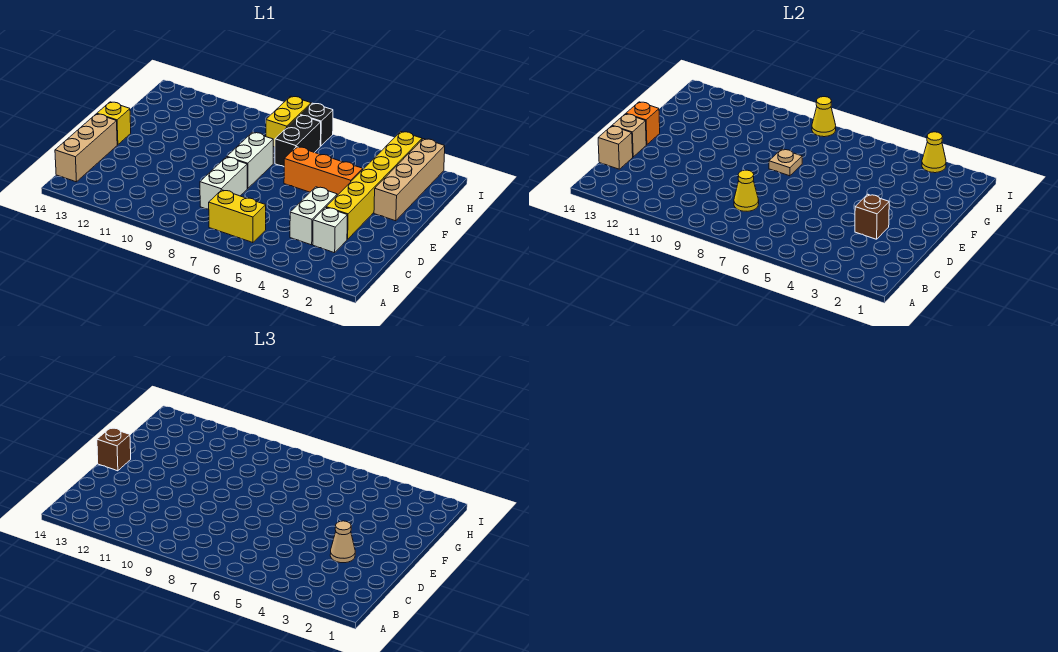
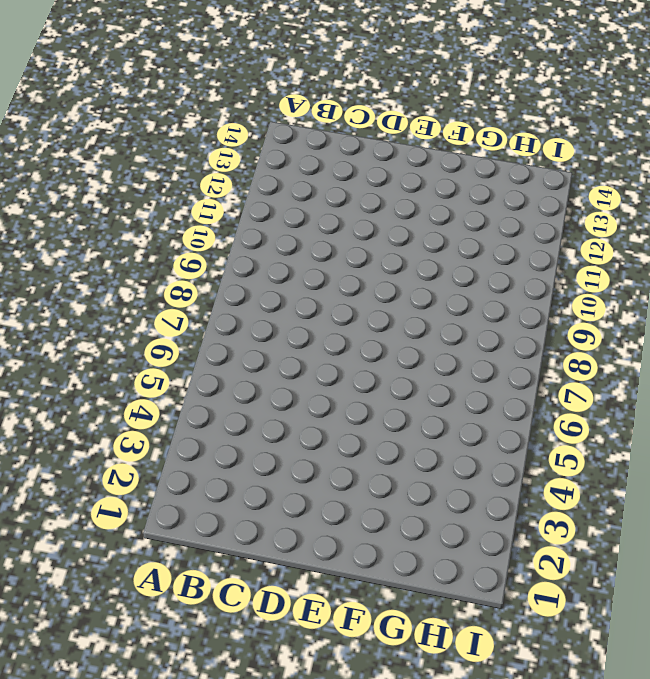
none -> yellow brick B6:B7 level 1
none -> tan brick B14:D14 level 1
none -> white brick C3 level 1

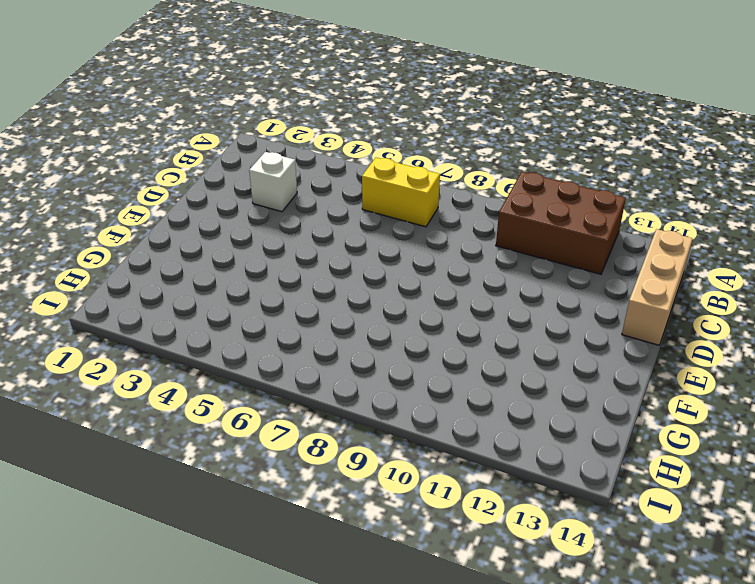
brown brick A10:B12 level 1 -> none
none -> white brick C4:D4 level 1
none -> white brick C8:D8 level 1
none -> yellow brick D3:I3 level 1

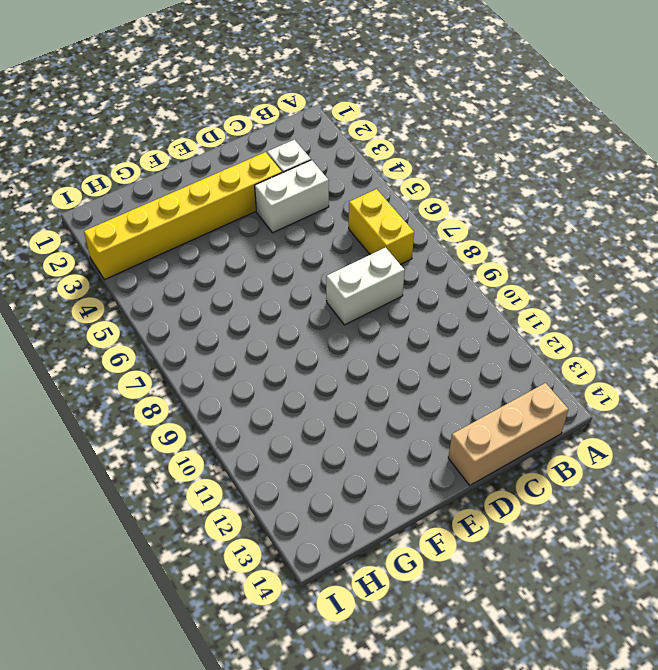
none -> white brick E8:F8 level 1
none -> yellow brick E14 level 1
none -> tan brick F2:I2 level 1

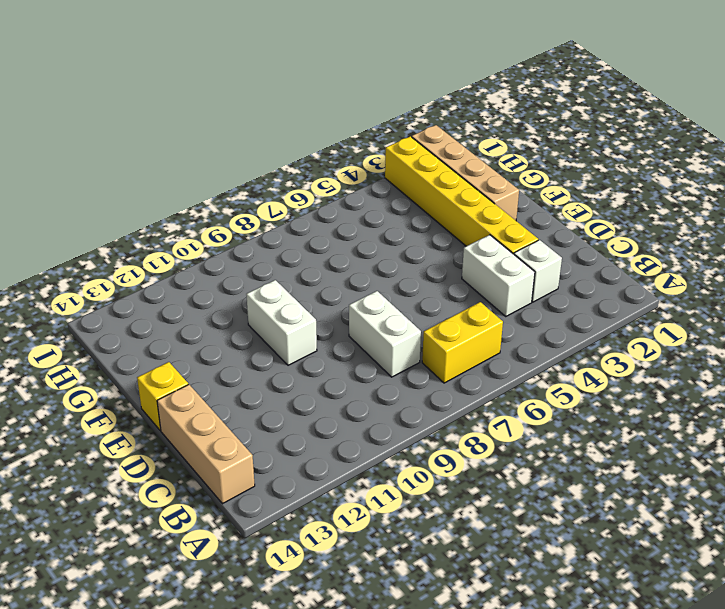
white brick E10:F10 level 1 -> white brick E8:F8 level 1
none -> orange brick F4:F6 level 1
none -> black brick G7:H7 level 1
none -> yellow brick H8:I8 level 1

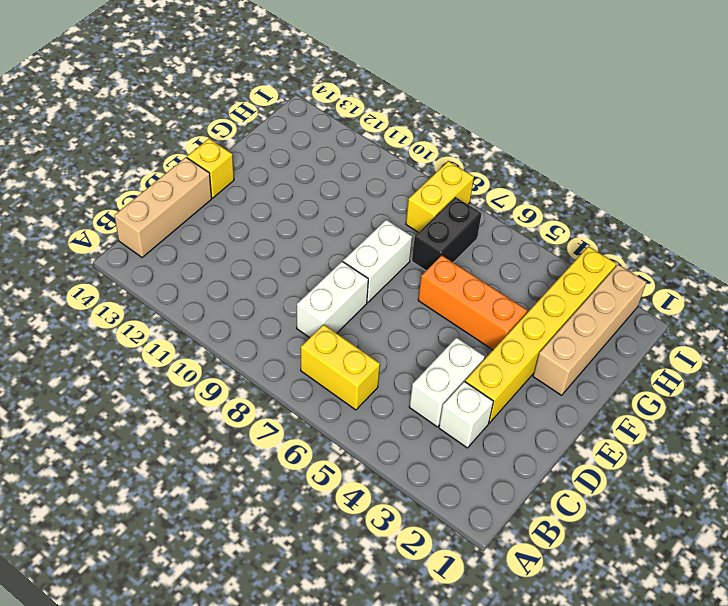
none -> black brick I7 level 1
none -> yellow cone C8 level 2
none -> tan brick C14 level 2

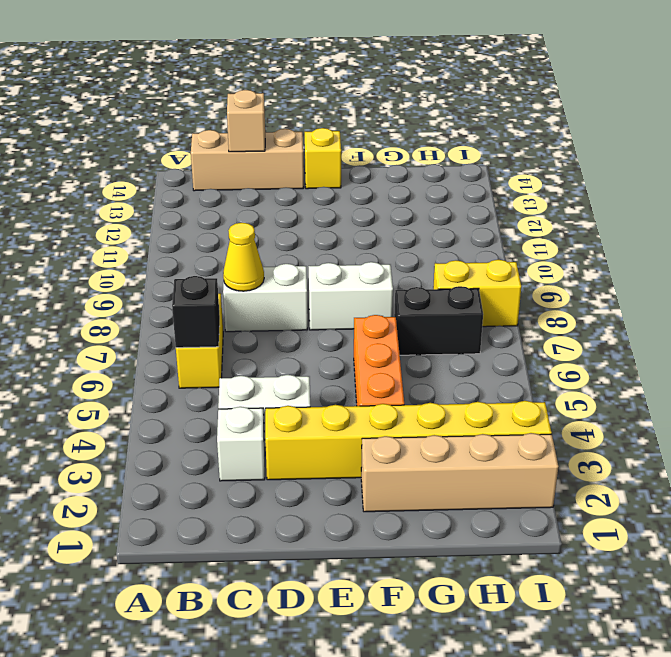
black brick B6 level 2 -> black brick I7 level 1
none -> brown brick D3 level 2
none -> tan brick D14 level 2
none -> orange brick E14 level 2

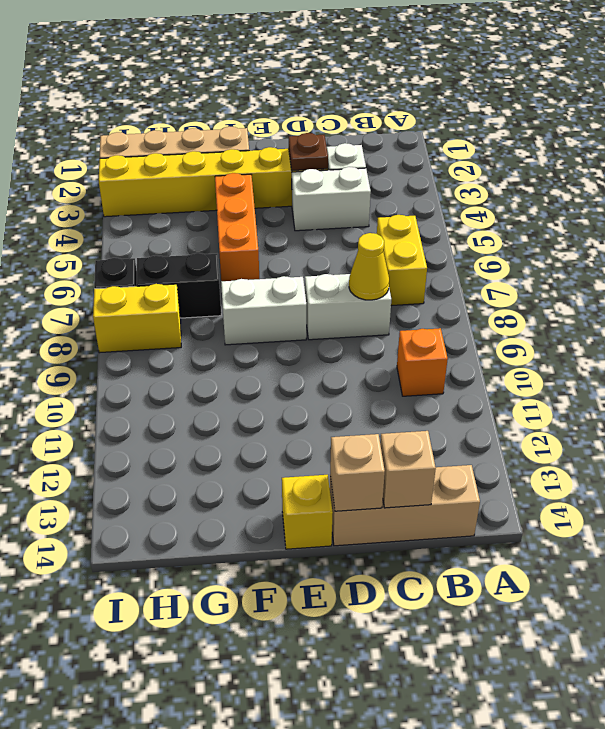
orange brick B10 level 1 -> orange brick E14 level 2
brown plate D3 level 2 -> brown brick D3 level 2
none -> tan plate F8 level 2
none -> yellow cone I3 level 2
none -> yellow cone I8 level 2

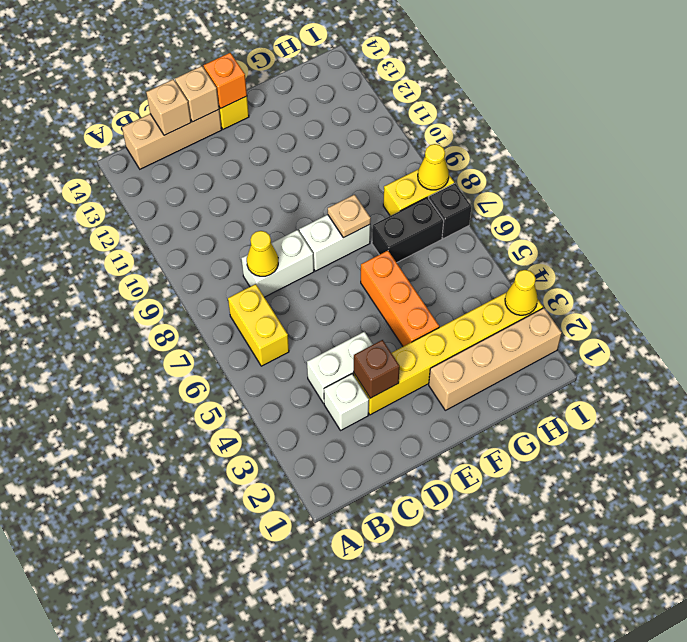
none -> tan cone D3 level 3
none -> brown brick E14 level 3

